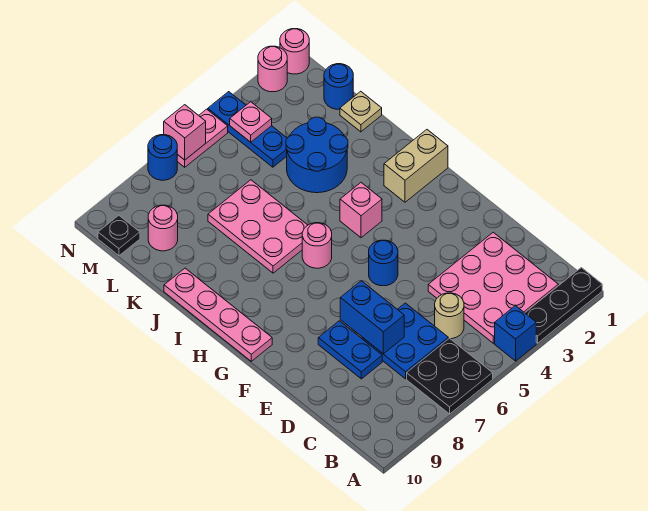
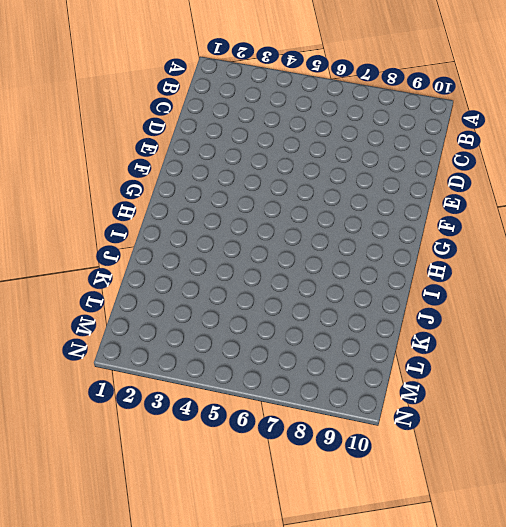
none -> black plate A1:A3 level 1
none -> blue brick A4 level 1
none -> black plate A6:B7 level 1

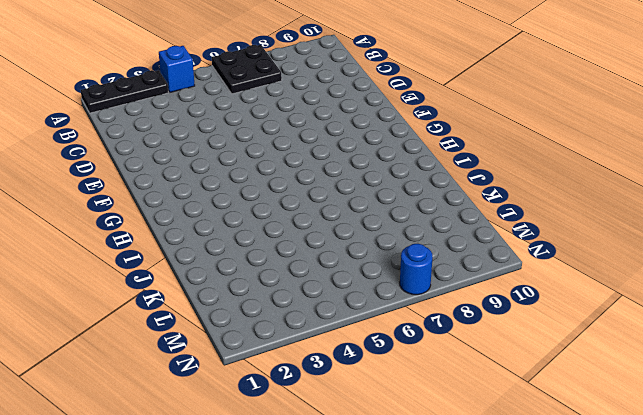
none -> pink plate B2:D4 level 1
none -> tan round brick C5 level 1
none -> blue plate C6:D7 level 1

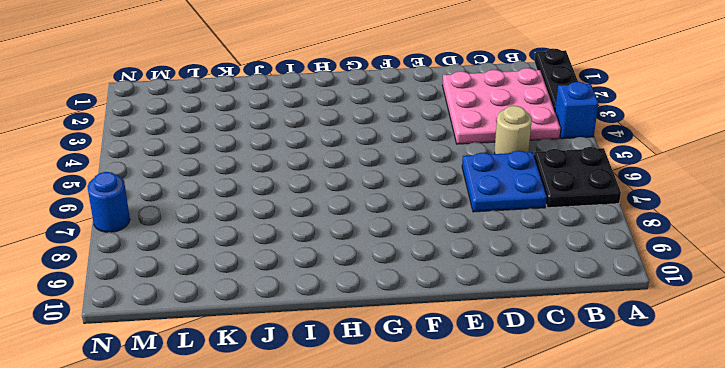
none -> blue plate D8:E8 level 1
none -> blue round brick F5 level 1
none -> pink plate G10:J10 level 1

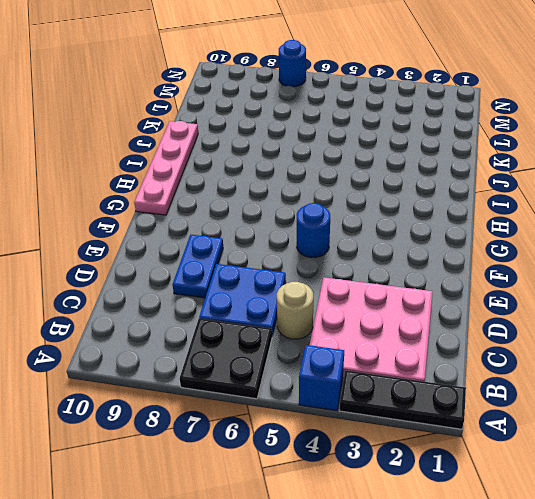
none -> tan brick H1:H2 level 1
none -> pink brick H4 level 1
none -> pink round brick H6 level 1

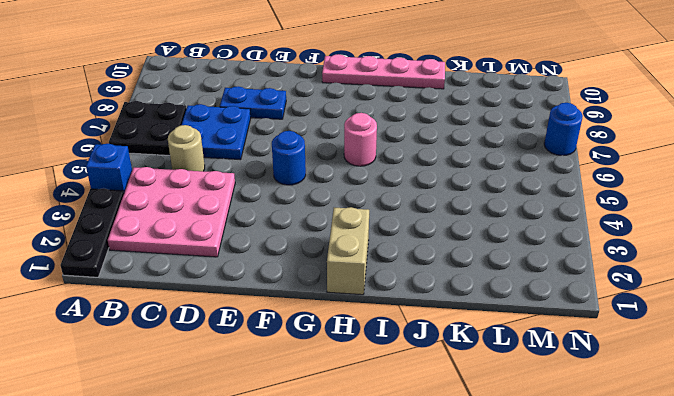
none -> pink brick H4 level 1
none -> pink plate I6:K7 level 1
none -> blue round brick J3:K4 level 1

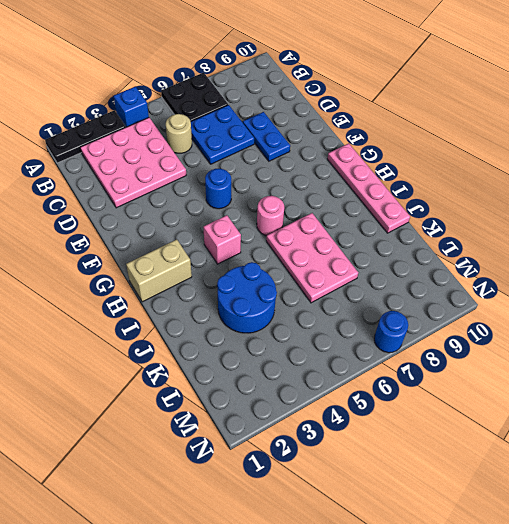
none -> tan plate K1 level 1
none -> blue round brick L1 level 1
none -> blue plate L4:N4 level 1

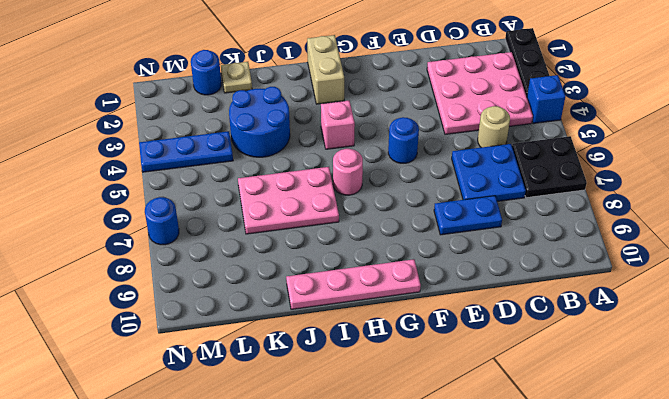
none -> pink round brick L9 level 1
none -> black plate M10 level 1
none -> pink round brick N1 level 1

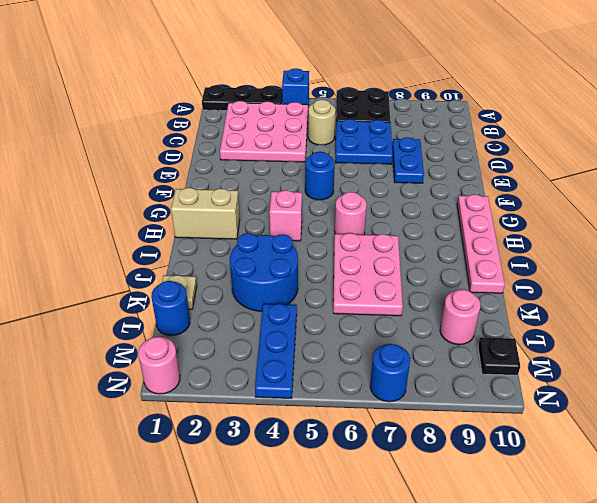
none -> pink round brick N2 level 1
none -> pink plate N5:N6 level 1
none -> blue brick D7:E7 level 2

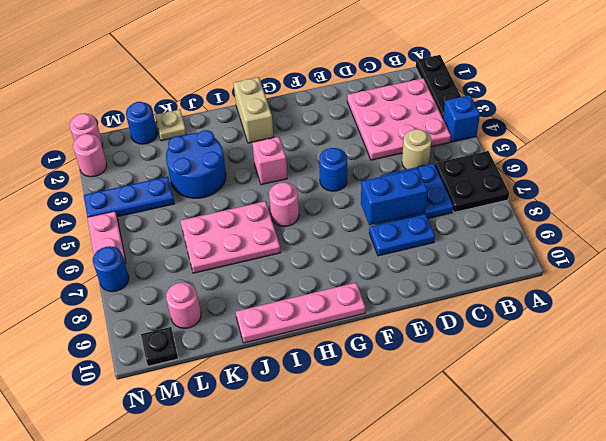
none -> pink plate M4 level 2
none -> pink brick N6 level 2

